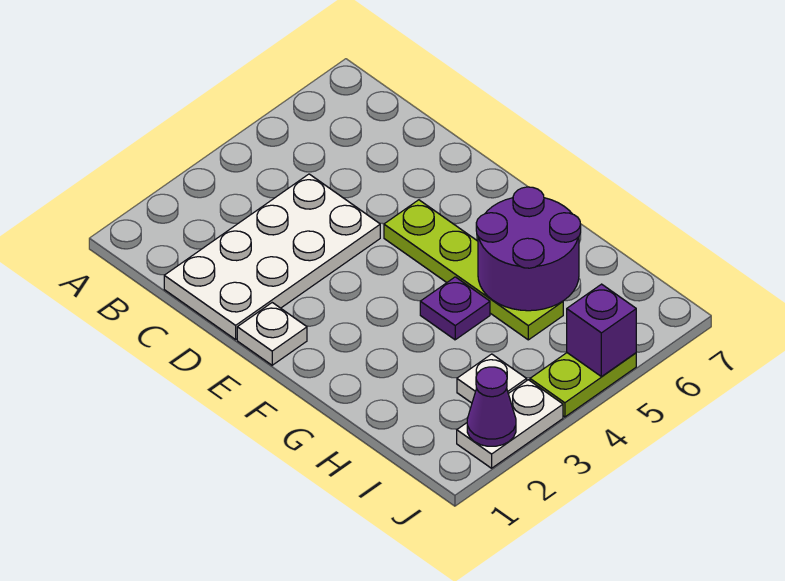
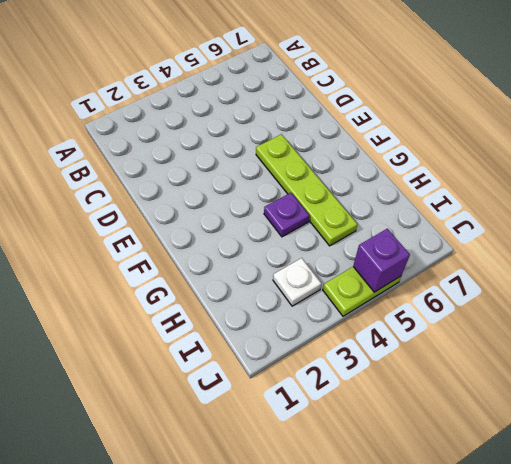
none -> white plate C1:D4 level 1
none -> white plate E1 level 1

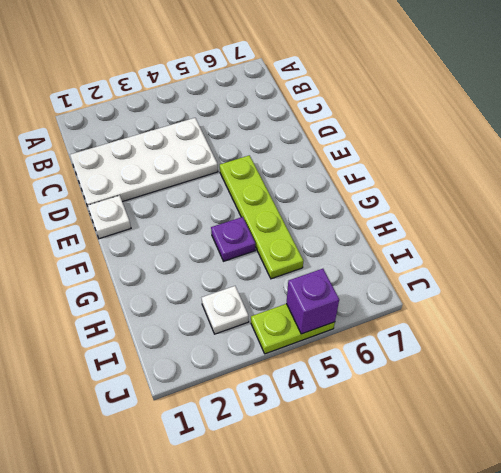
none -> white plate J2:J3 level 1
none -> purple round brick G5:H6 level 2

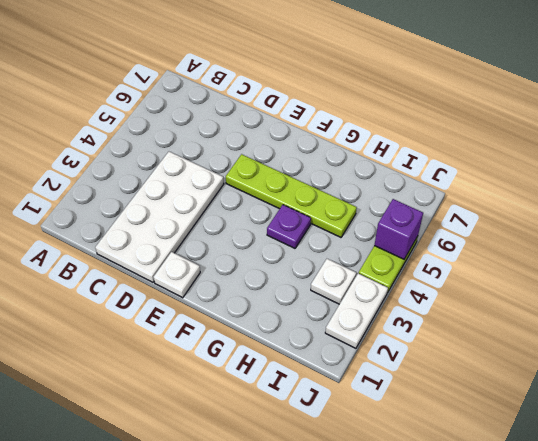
none -> purple round brick G5:H6 level 2
none -> purple cone J2 level 2

